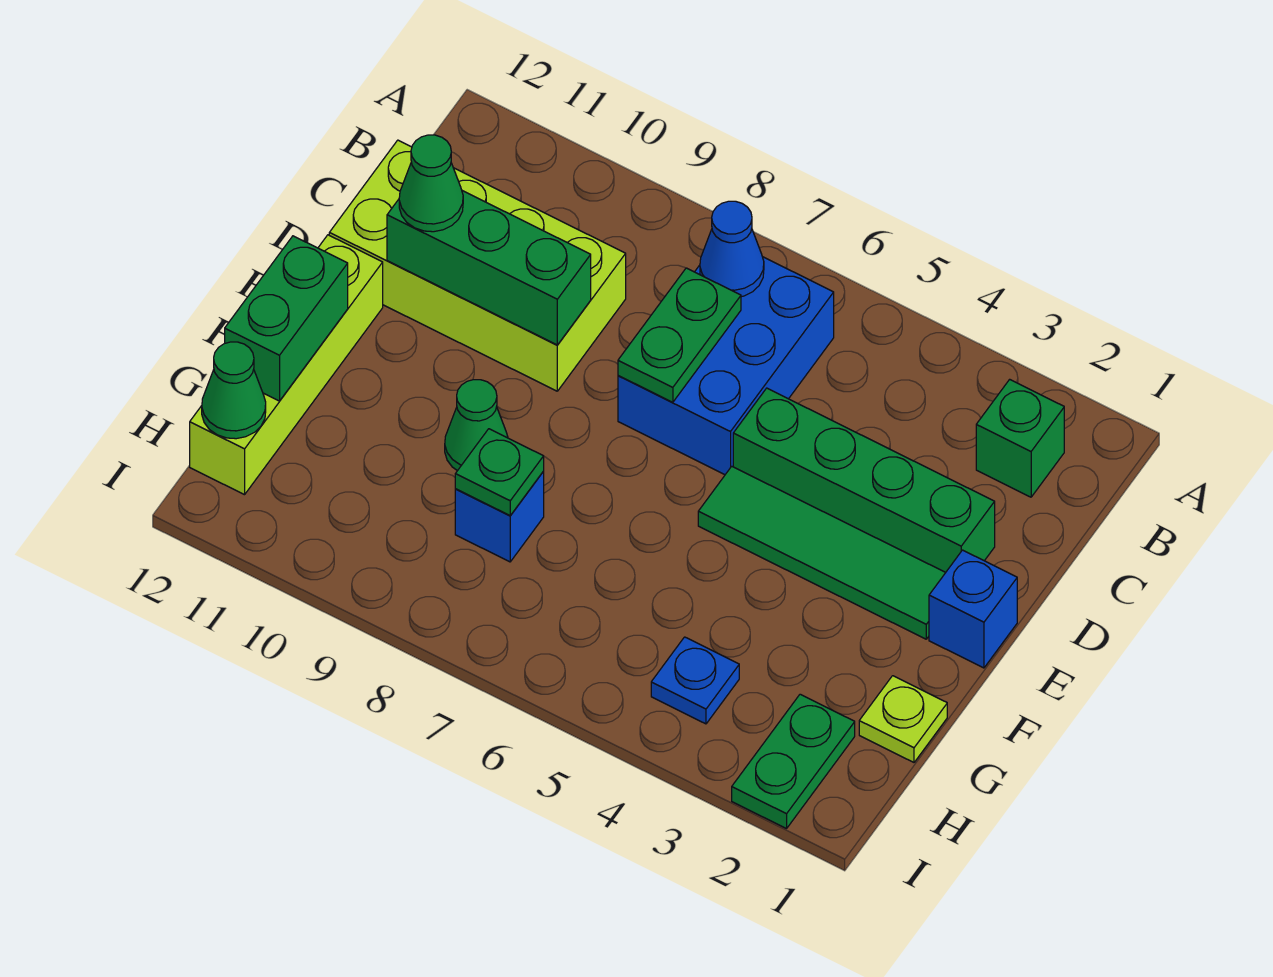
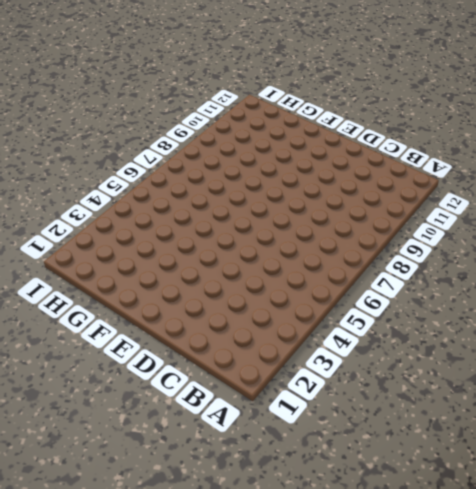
none -> green brick B2 level 1
none -> blue brick B6:D7 level 1
none -> lime brick C9:D12 level 1

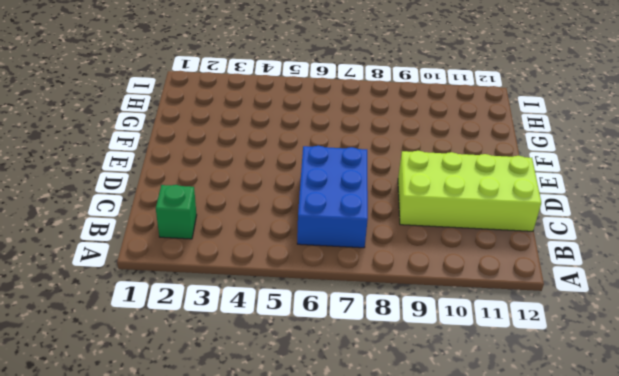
none -> green brick D2:D5 level 1
none -> blue brick E1 level 1
none -> green tile E2:E5 level 1

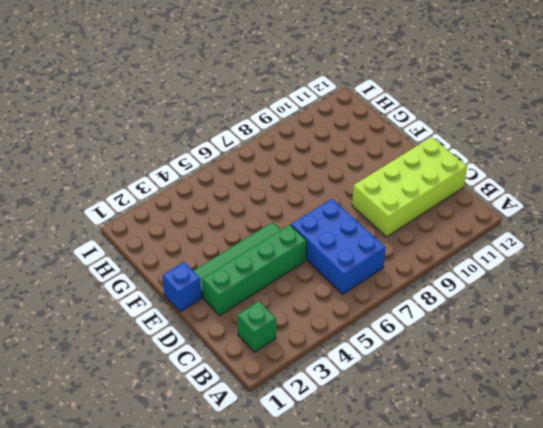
none -> lime brick E12:H12 level 1
none -> green cone F9 level 1
none -> lime plate G1 level 1

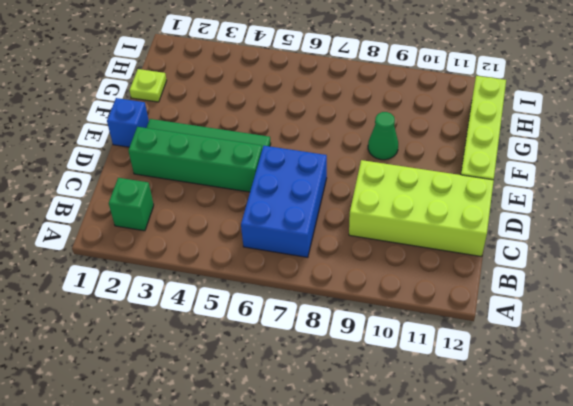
none -> blue brick G8 level 1
none -> green plate H2:I2 level 1
none -> blue plate H4 level 1

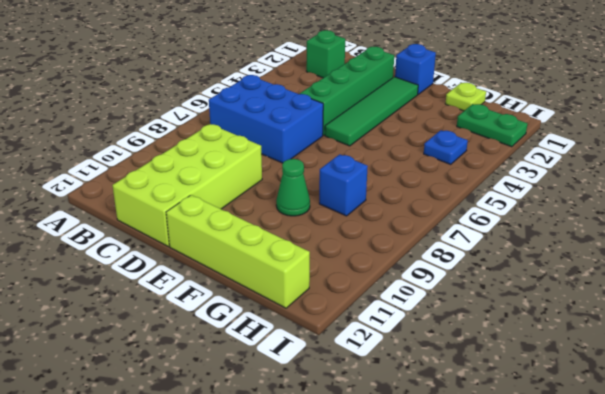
none -> blue cone B7 level 2
none -> green plate C7:D7 level 2
none -> green brick D9:D11 level 2

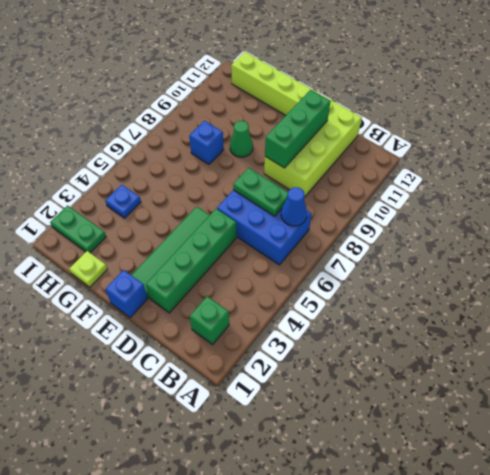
none -> green brick F12:G12 level 2
none -> green plate G8 level 2
none -> green cone H12 level 2

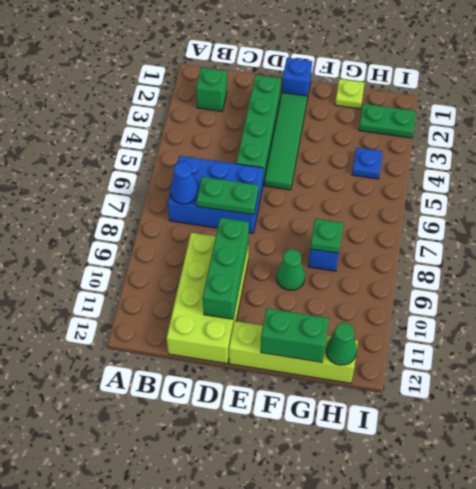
none -> green cone D11 level 3

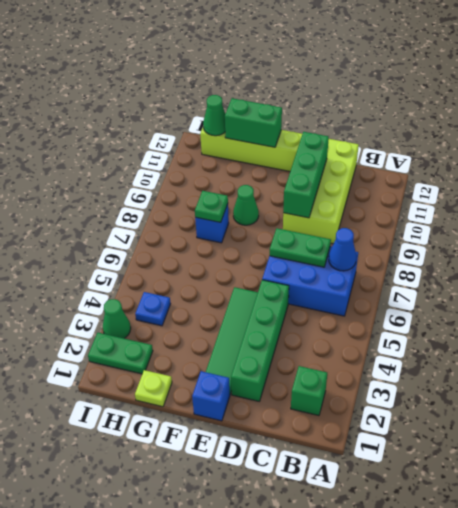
green cone I3 level 1 -> green cone D11 level 3

